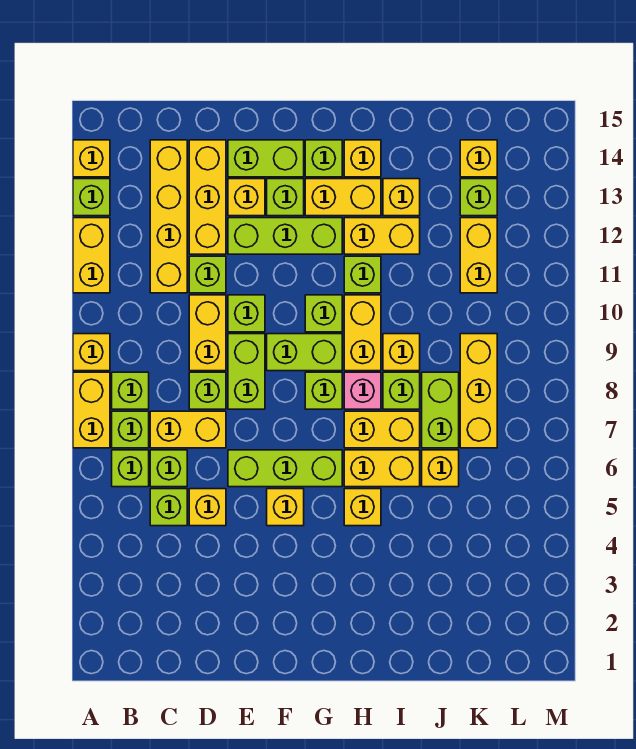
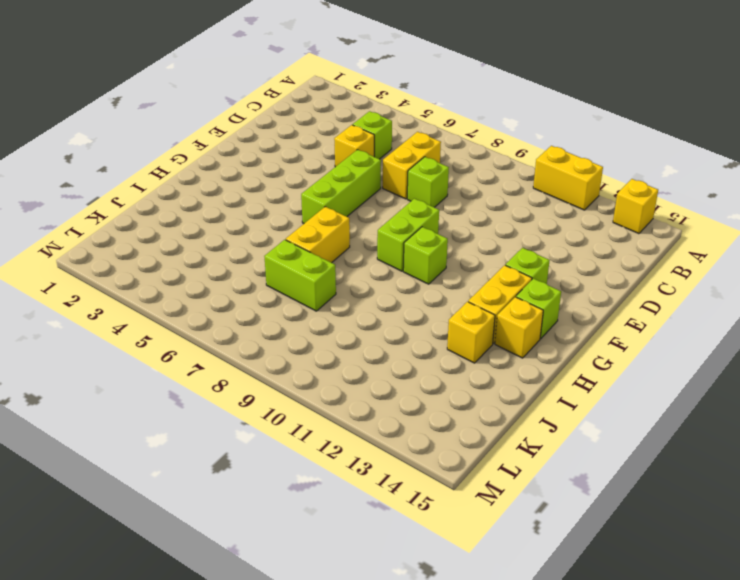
none -> yellow brick A7:A8 level 1
none -> yellow brick A9 level 1
none -> lime brick A13 level 1
none -> lime brick B6 level 1

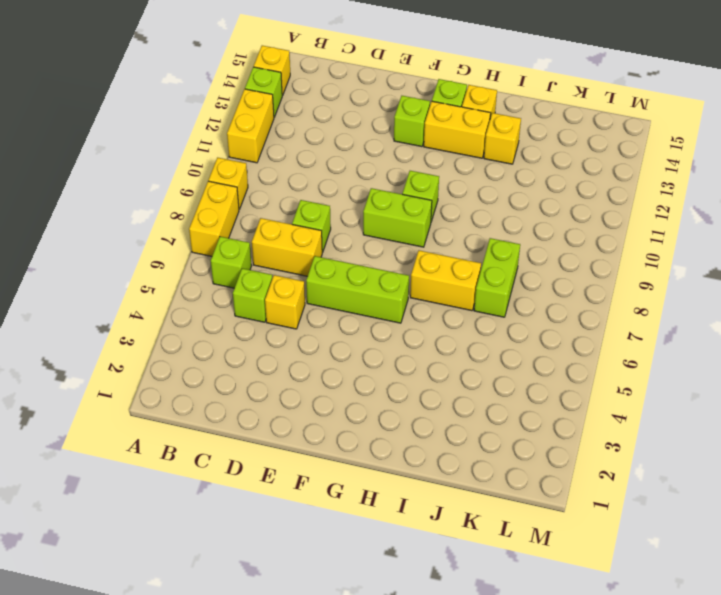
none -> lime brick B7 level 1
none -> lime brick B8 level 1
none -> lime brick C6 level 1
none -> yellow brick C11:C14 level 1

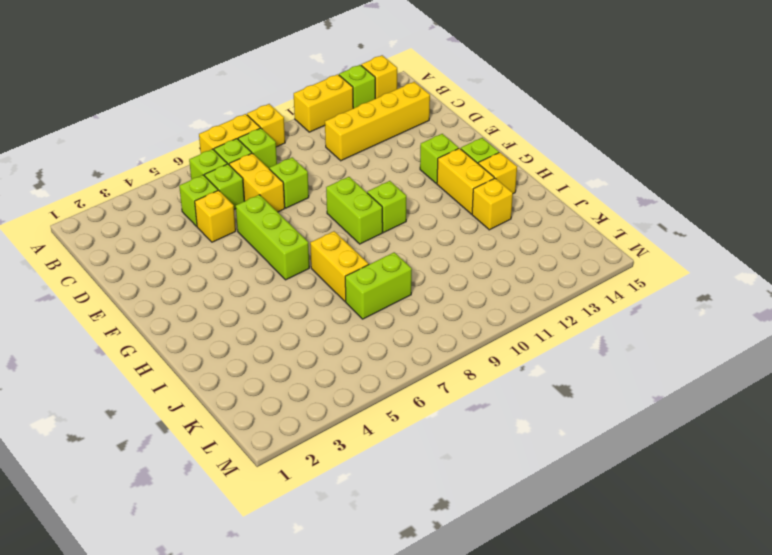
none -> yellow brick D9:D10 level 1
none -> lime brick D11 level 1
none -> yellow brick D12:D14 level 1
none -> lime brick E8:E9 level 1

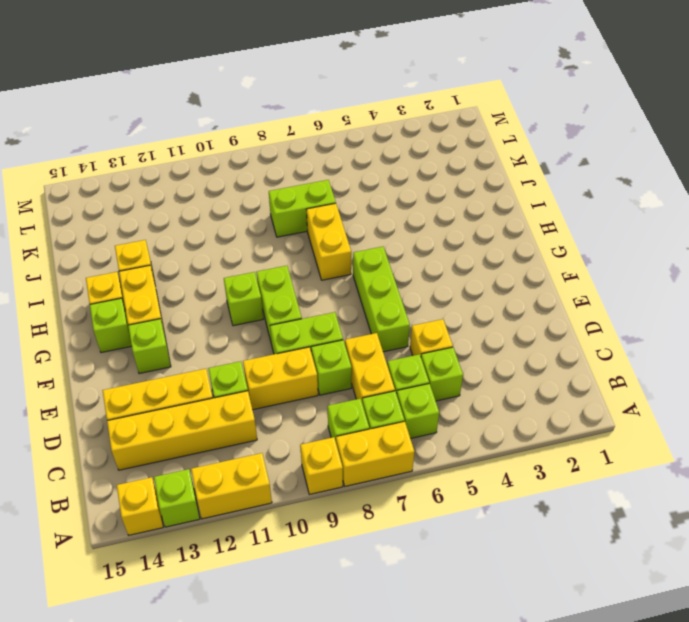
none -> lime brick E10 level 1
none -> lime brick E12:G12 level 1
none -> yellow brick E13 level 1
none -> lime brick E14:F14 level 1

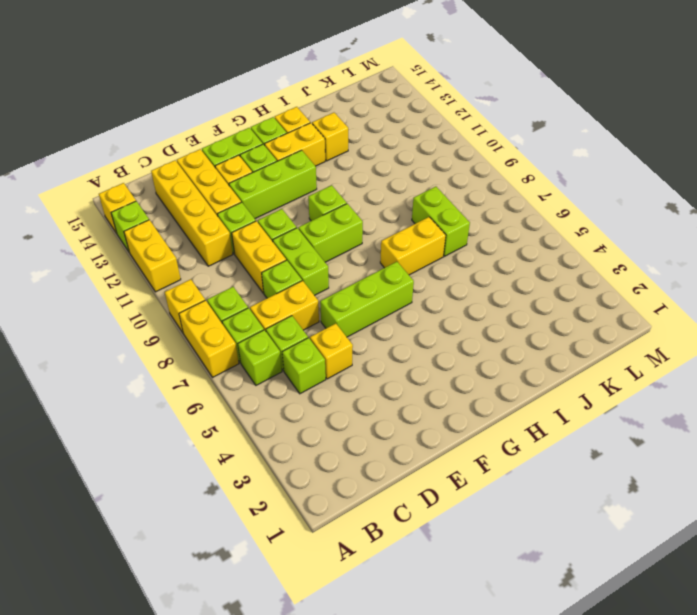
none -> yellow brick F5 level 1
none -> lime brick G8 level 1
none -> yellow brick H5 level 1
none -> yellow brick H6:I6 level 1

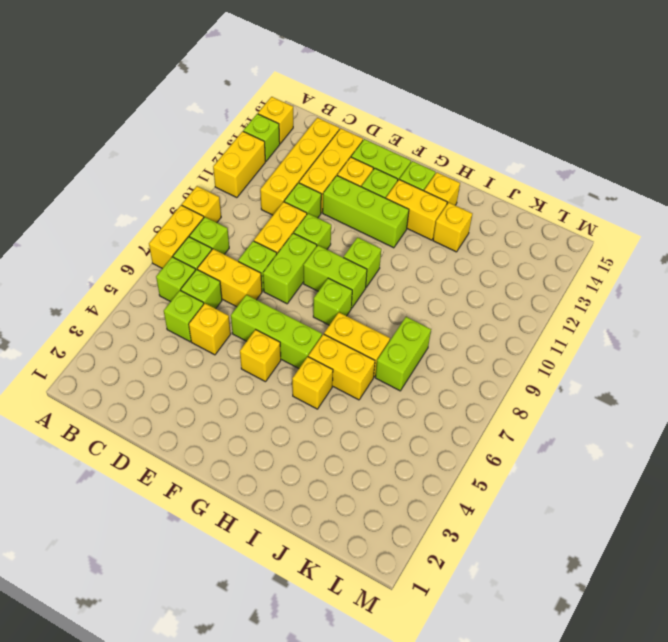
none -> pink brick H8 level 1
none -> yellow brick H9:H10 level 1
none -> lime brick H11 level 1
none -> yellow brick H12:I12 level 1

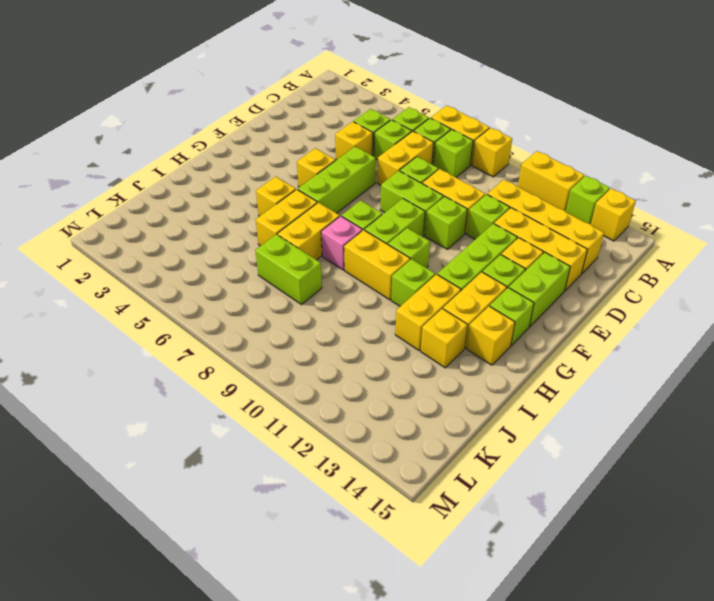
none -> lime brick I8 level 1
none -> yellow brick I9 level 1
none -> yellow brick J6 level 1
none -> yellow brick K7:K9 level 1

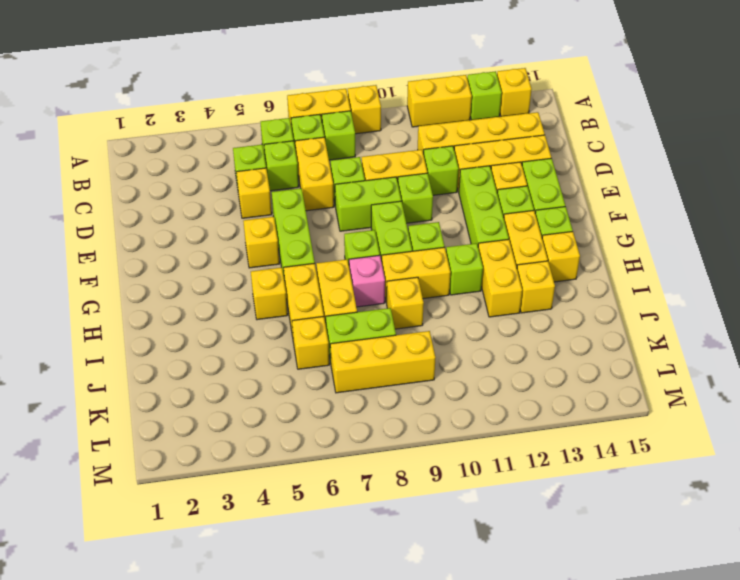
none -> lime brick I8 level 1
none -> yellow brick K11:K12 level 1
none -> lime brick K13 level 1
none -> yellow brick K14 level 1

